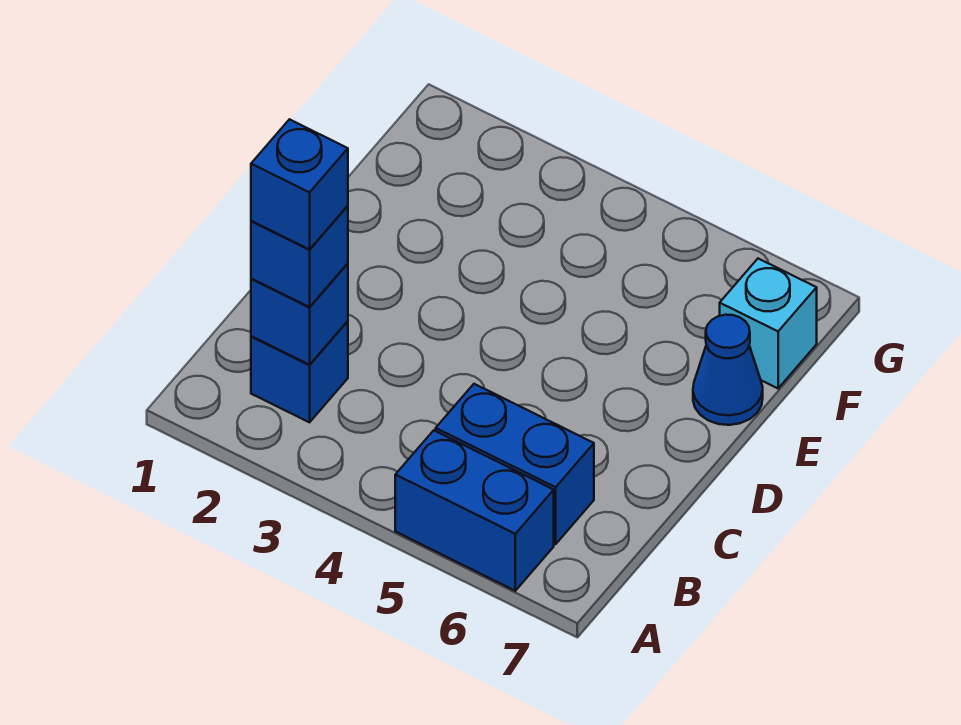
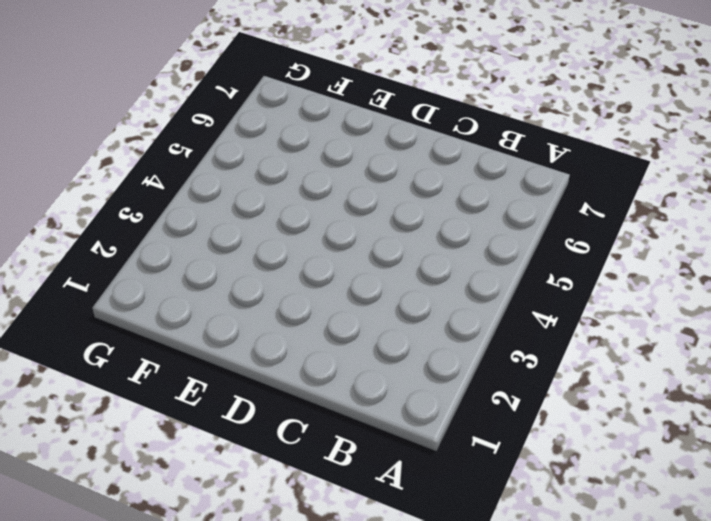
none -> blue brick A5:A6 level 1
none -> blue brick B2 level 1

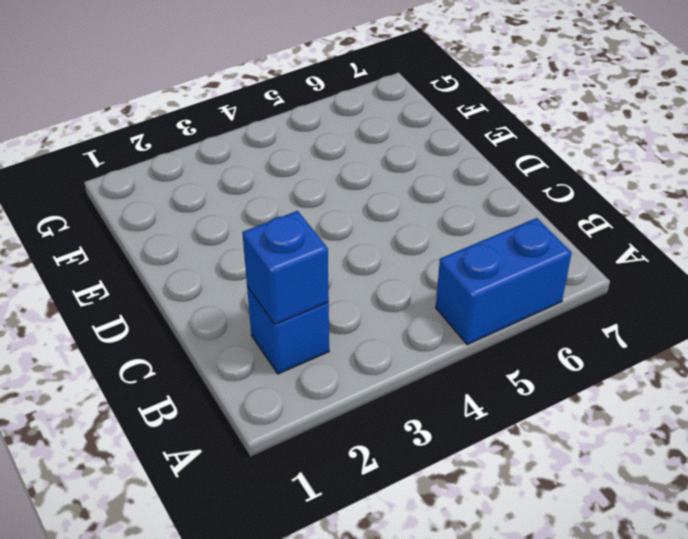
none -> blue brick B5:B6 level 1
none -> blue cone E7 level 1

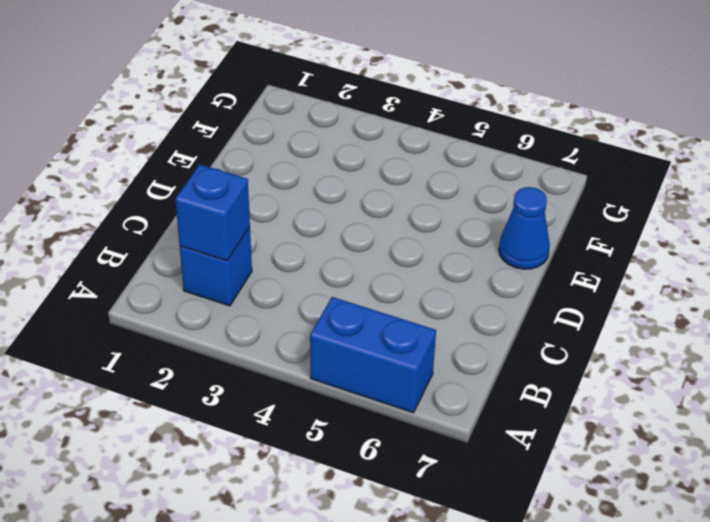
none -> blue brick B5:B6 level 1
none -> cyan brick F7 level 1

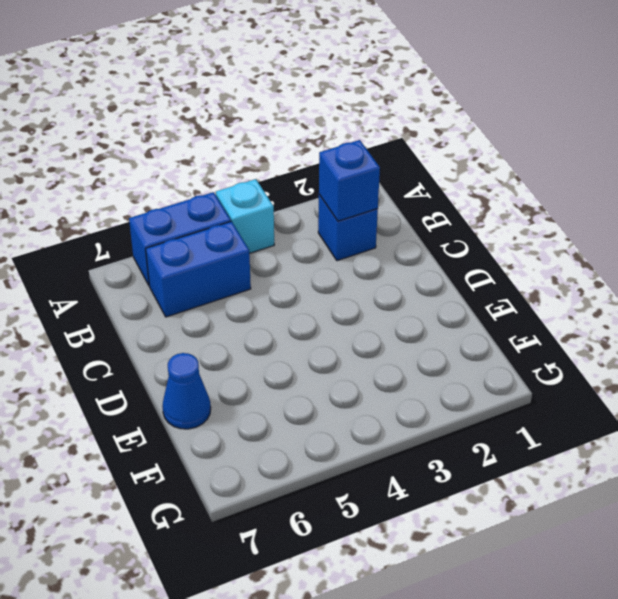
cyan brick A4 level 1 -> cyan brick F7 level 1
none -> blue brick B2 level 3
none -> blue brick B2 level 4

